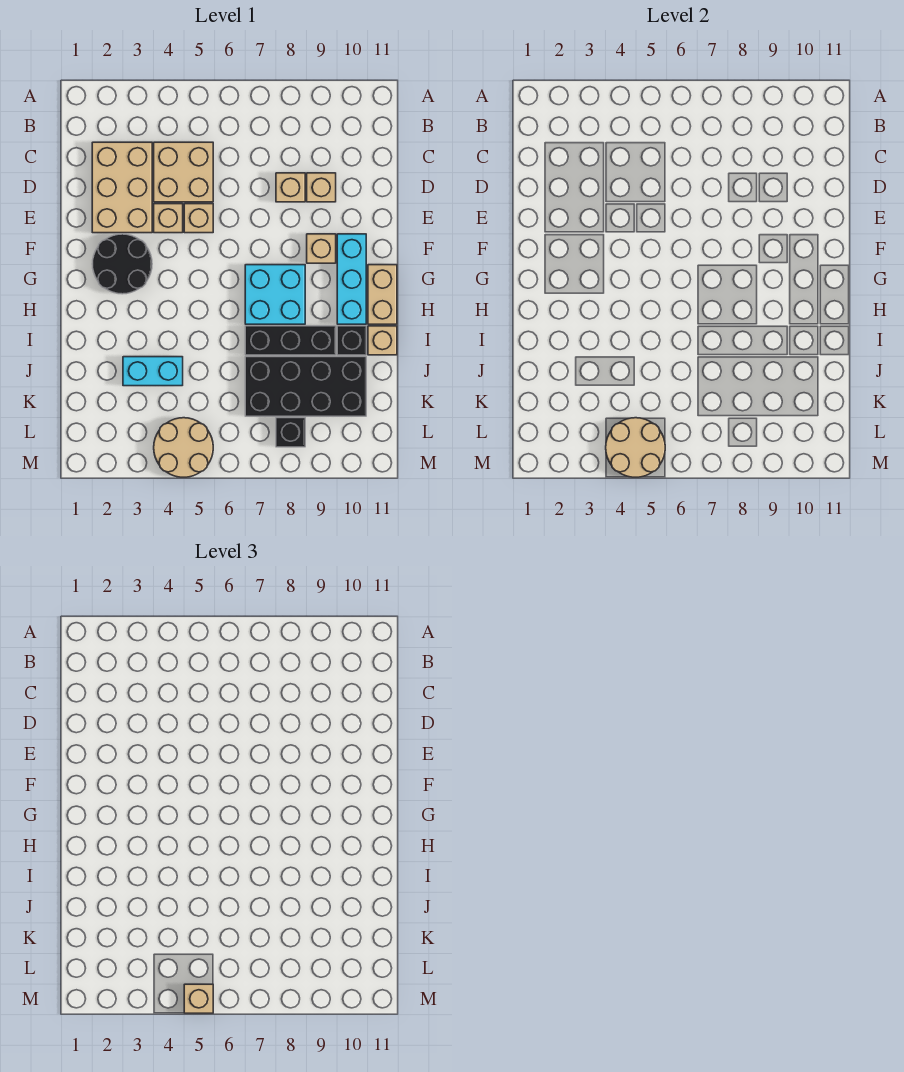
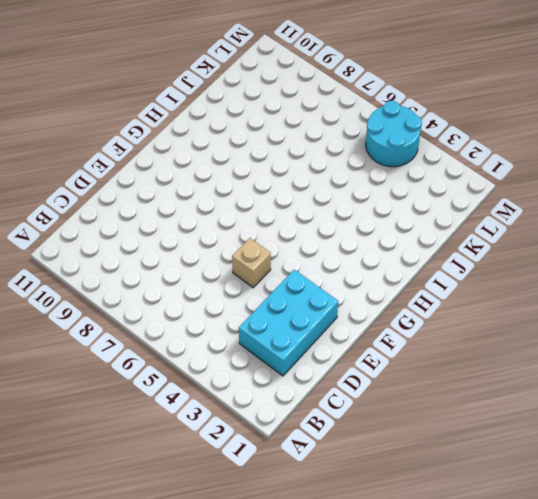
cyan brick C2:E3 level 1 -> tan brick C2:E3 level 1
cyan round brick L4:M5 level 1 -> tan round brick L4:M5 level 1
none -> tan brick C4:D5 level 1
none -> tan brick D8 level 1
none -> tan brick D9 level 1

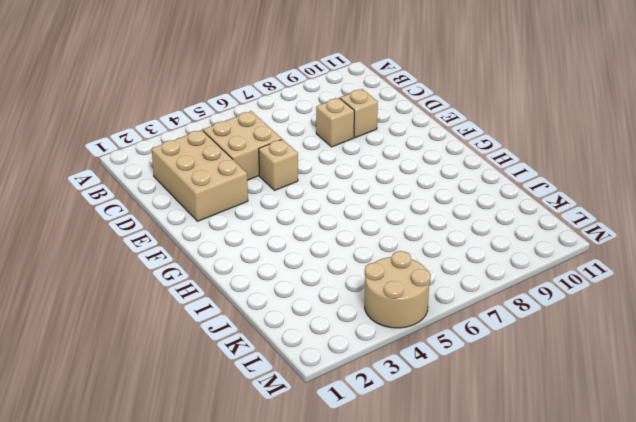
none -> tan brick E4 level 1
none -> black round brick F2:G3 level 1
none -> tan brick F9 level 1

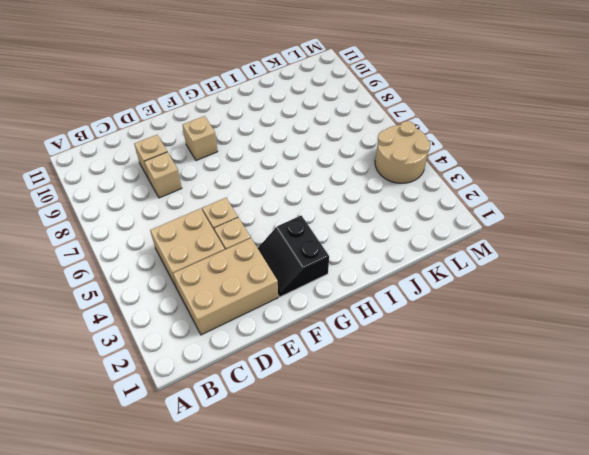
black slope F2:G3 level 1 top G -> black round brick F2:G3 level 1
none -> cyan brick F10:H10 level 1
none -> cyan brick G7:H8 level 1
none -> tan brick G11:H11 level 1

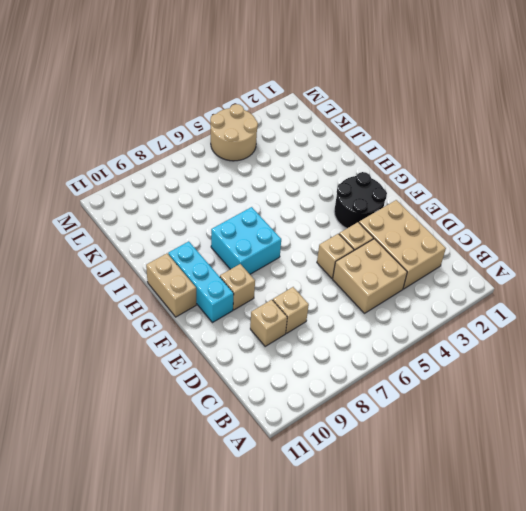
none -> black brick I7:I9 level 1
none -> black brick I10 level 1
none -> tan brick I11 level 1

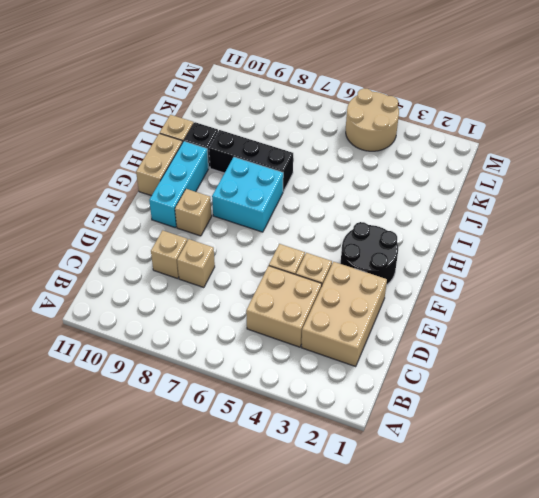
none -> cyan brick J3:J4 level 1
none -> black brick J7:K10 level 1
none -> black brick L8 level 1

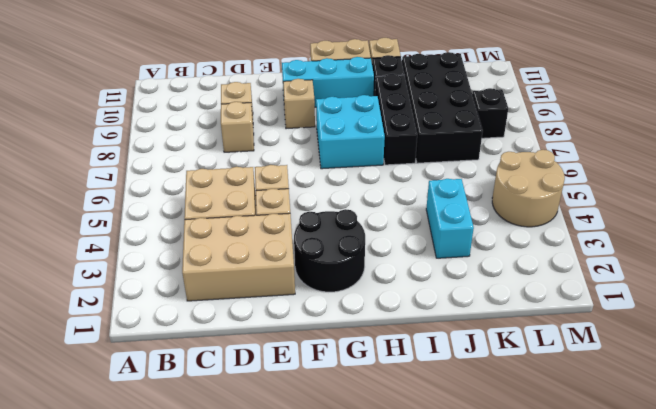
none -> tan round brick L4:M5 level 2
none -> tan brick M5 level 3

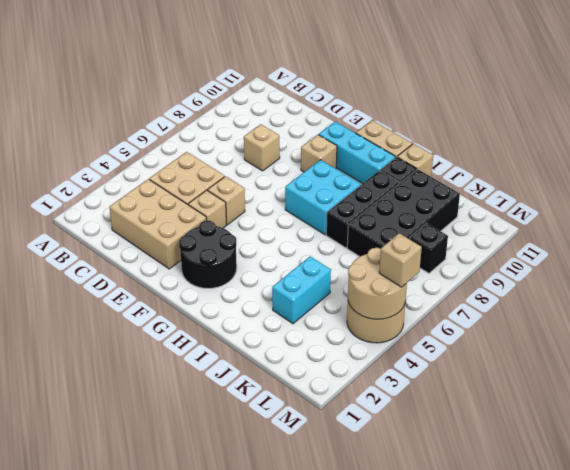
none -> tan brick D9 level 1

